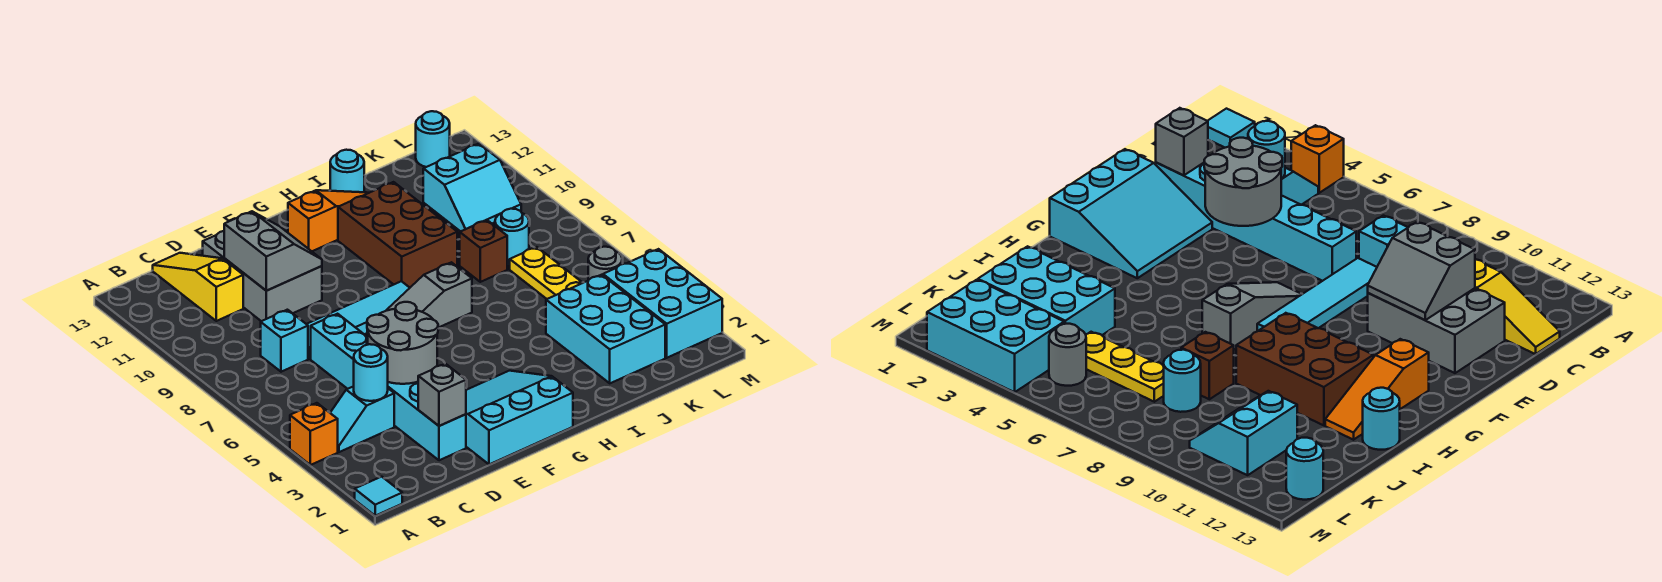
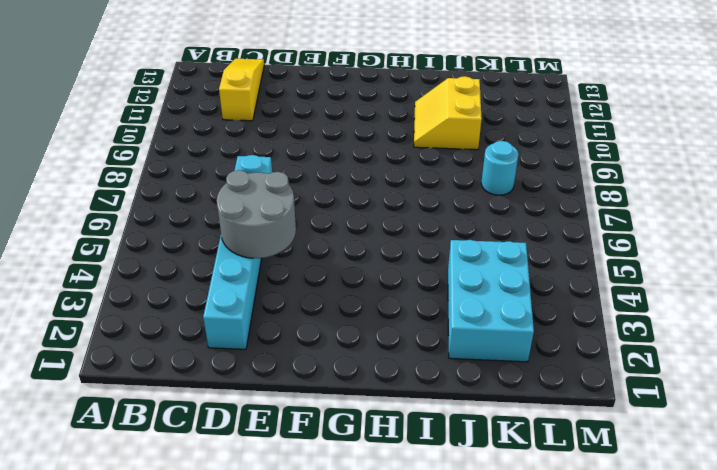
yellow slope I10:J11 level 1 top J -> brown brick H9:I11 level 1
none -> cyan tile A1 level 1
none -> orange brick A4 level 1
none -> cyan slope B4:C4 level 1 top C

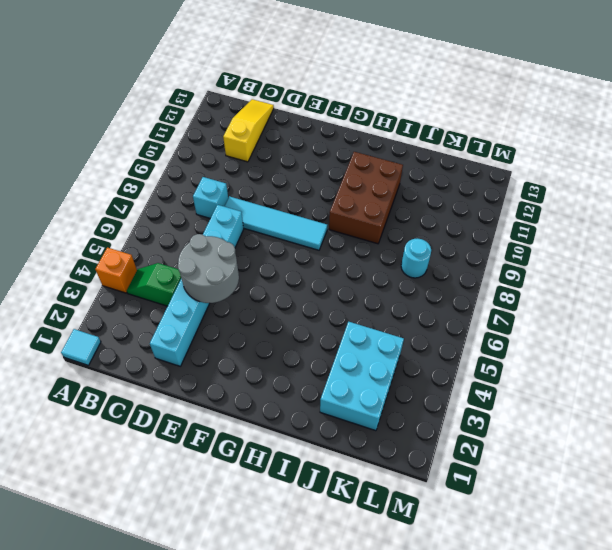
green slope B4:C4 level 1 top C -> cyan slope B4:C4 level 1 top C
none -> grey brick D10:E12 level 1
none -> cyan slope E1:G3 level 1 top 1
none -> grey slope F7:H7 level 1 top H

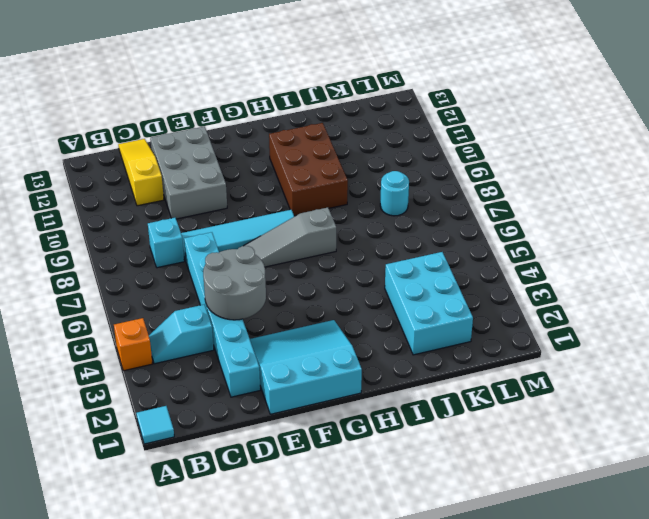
none -> orange slope G12:I12 level 1 top G
none -> cyan round brick I13 level 1
none -> brown brick J8 level 1

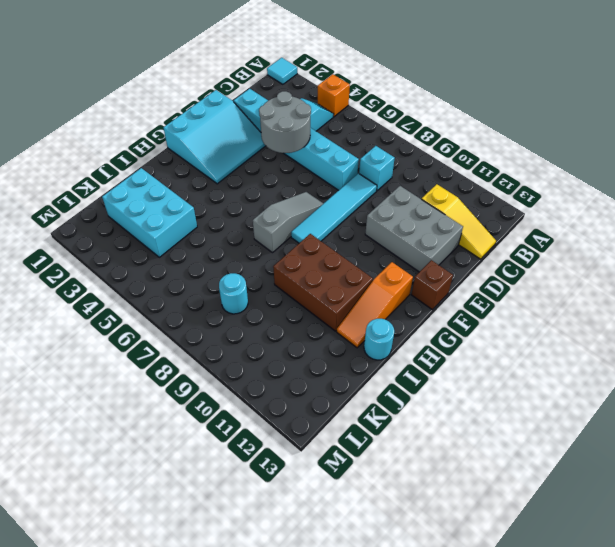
brown brick F13 level 1 -> brown brick J8 level 1
none -> yellow plate K5:K7 level 1
none -> cyan slope K10:L11 level 1 top 11
none -> cyan brick L2:M4 level 1

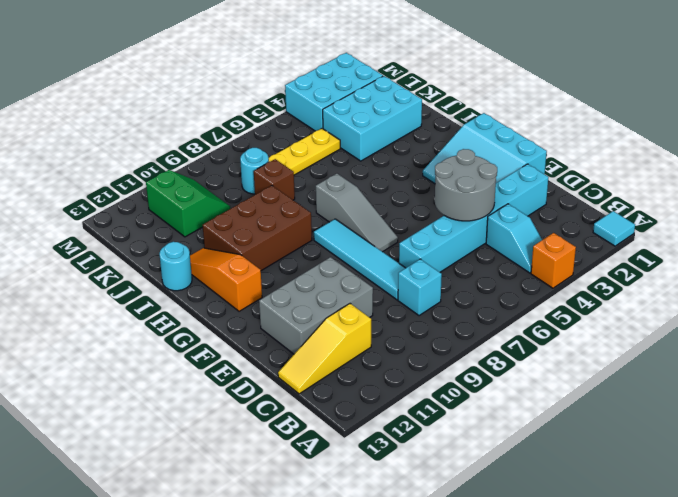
green slope K10:L11 level 1 top 11 -> cyan slope K10:L11 level 1 top 11
none -> grey round brick L5 level 1
none -> cyan round brick L13 level 1
none -> cyan round brick C4 level 2

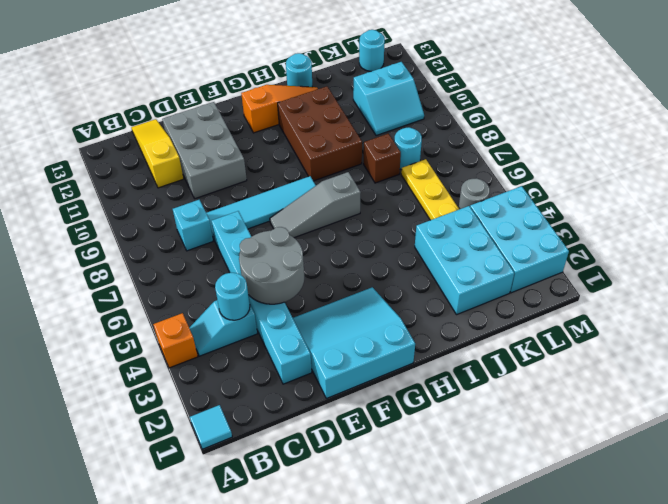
none -> grey brick D2 level 2
none -> grey slope D10:E11 level 2 top D

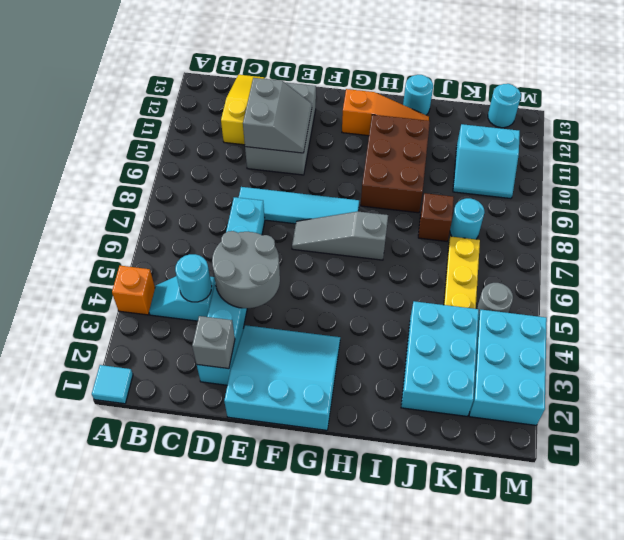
none -> cyan brick C8 level 1

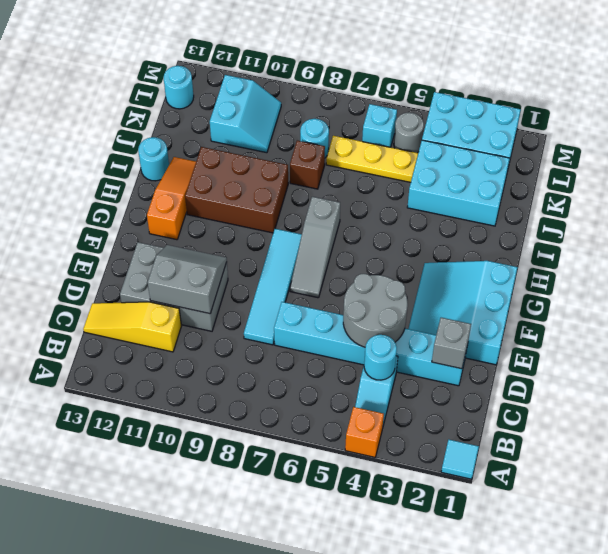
cyan brick L6 level 1 -> cyan brick C8 level 1

